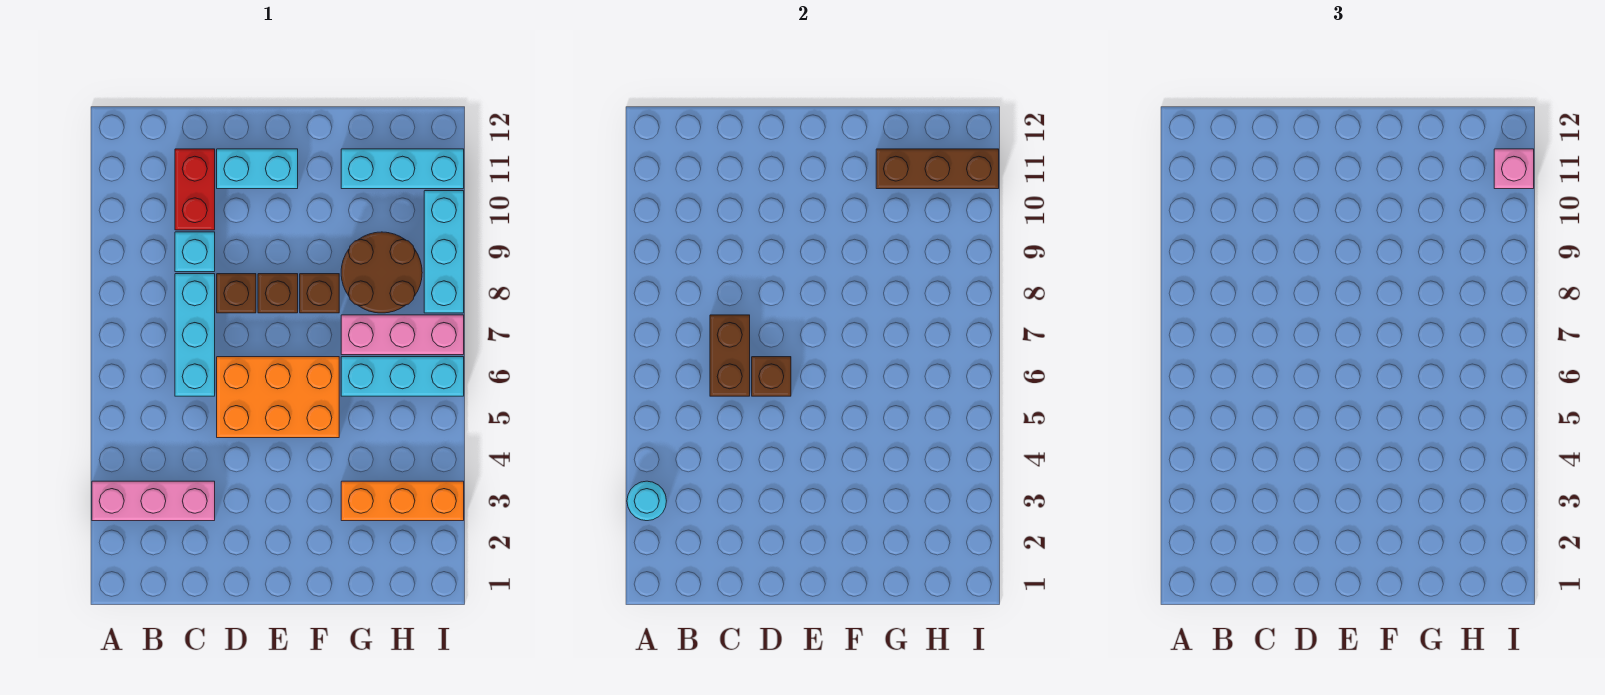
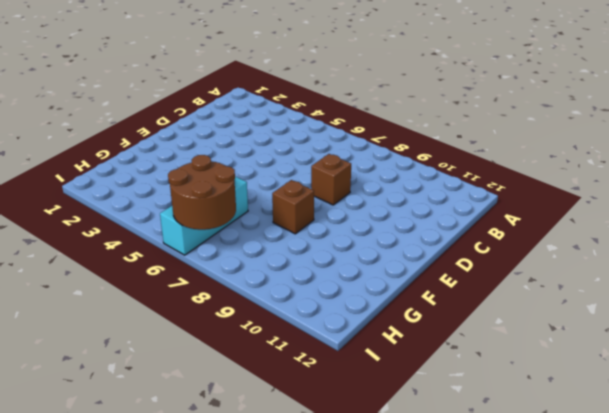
brown round brick H6:I7 level 2 -> brown round brick G8:H9 level 1
none -> pink brick A3:C3 level 1
none -> cyan brick C6:C8 level 1
none -> cyan brick C9 level 1

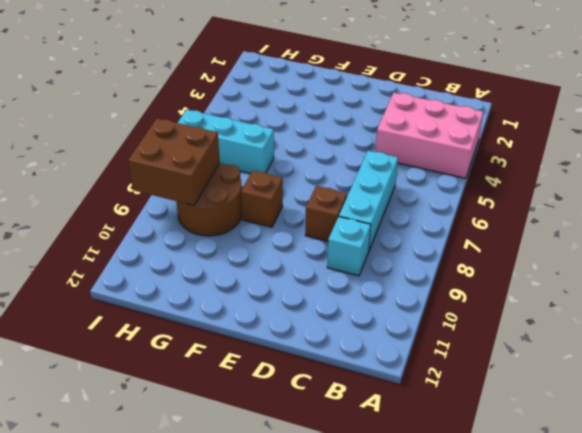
pink brick A3:C4 level 1 -> pink brick A3:C3 level 1
brown brick H8:I9 level 2 -> none
none -> red brick C10:C11 level 1
none -> orange brick D5:F6 level 1
none -> cyan brick D11:E11 level 1

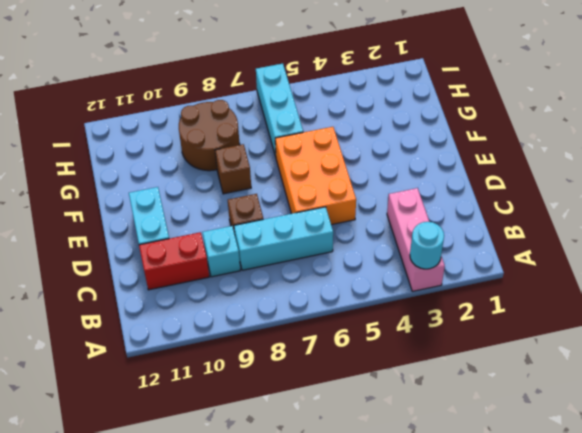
none -> brown brick E8 level 1
none -> orange brick G3:I3 level 1
none -> pink brick G7:I7 level 1

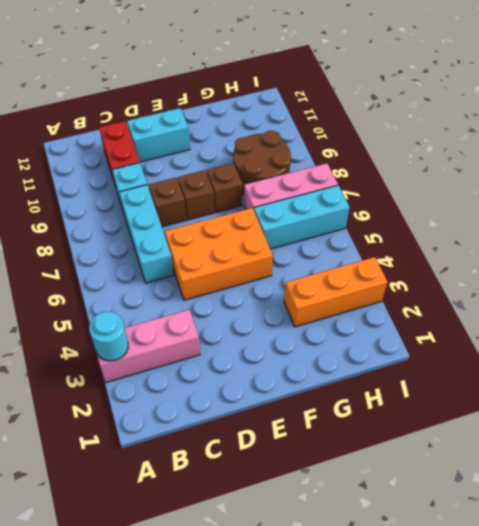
none -> cyan brick G11:I11 level 1
none -> cyan brick I8:I10 level 1
none -> brown brick C6:C7 level 2

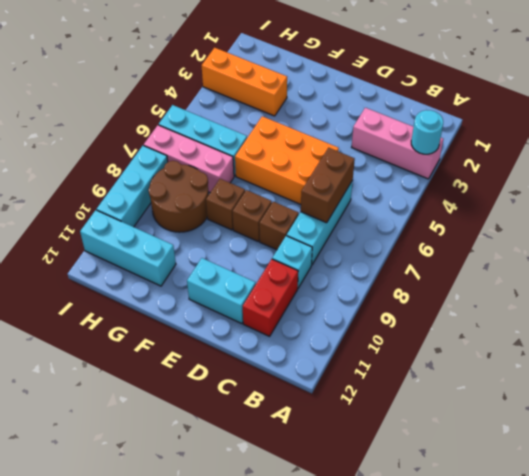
none -> brown brick D6 level 2
none -> brown brick G11:I11 level 2
none -> pink brick I11 level 3

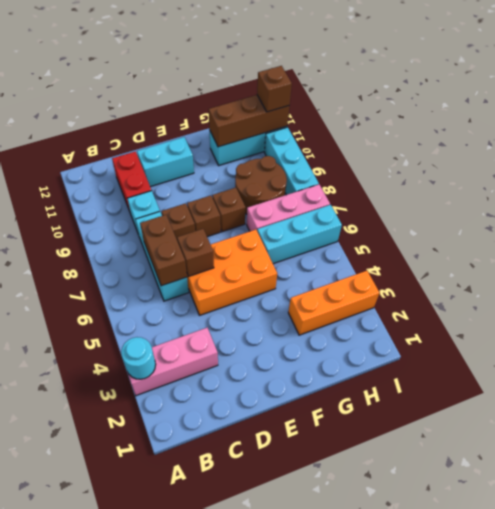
brown brick I11 level 3 -> pink brick I11 level 3

